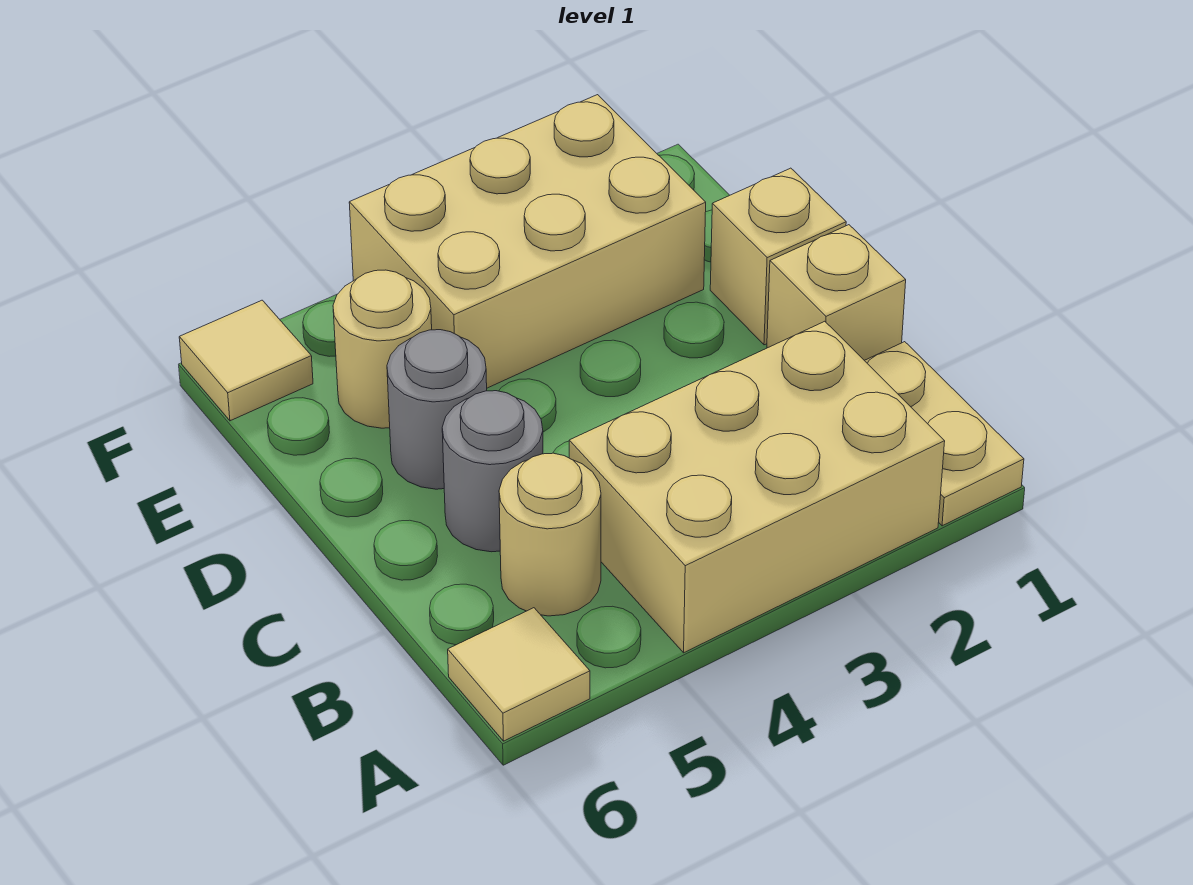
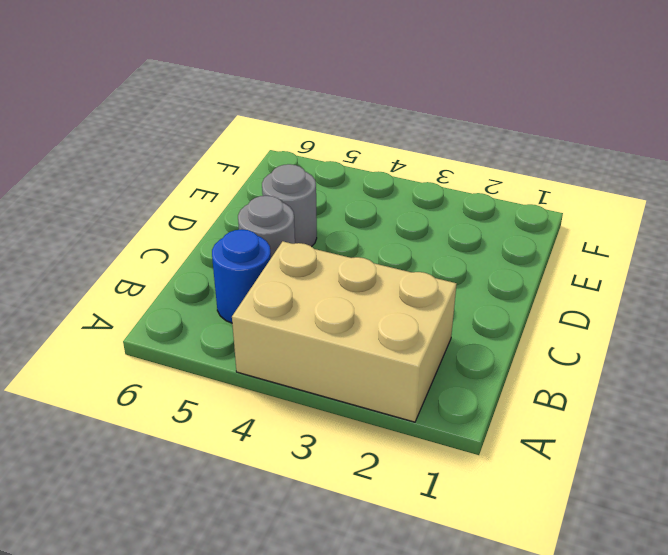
blue round brick B5 level 1 -> tan round brick B5 level 1
none -> tan plate A1:B1 level 1
none -> tan tile A6 level 1

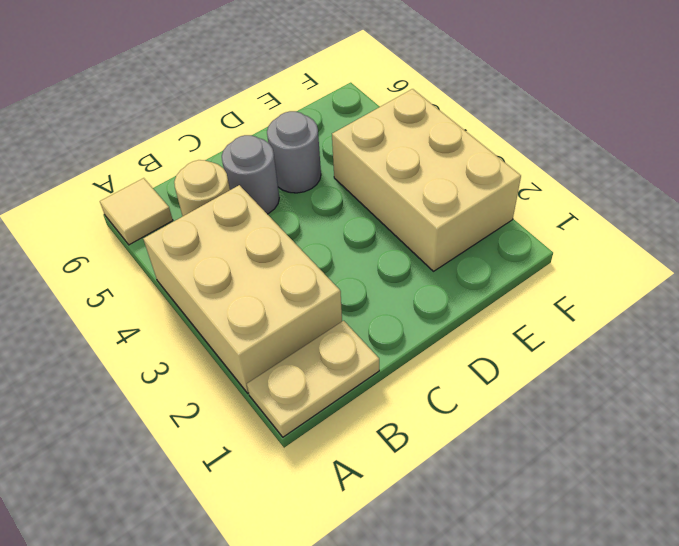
none -> tan brick C1 level 1
none -> tan brick D1 level 1

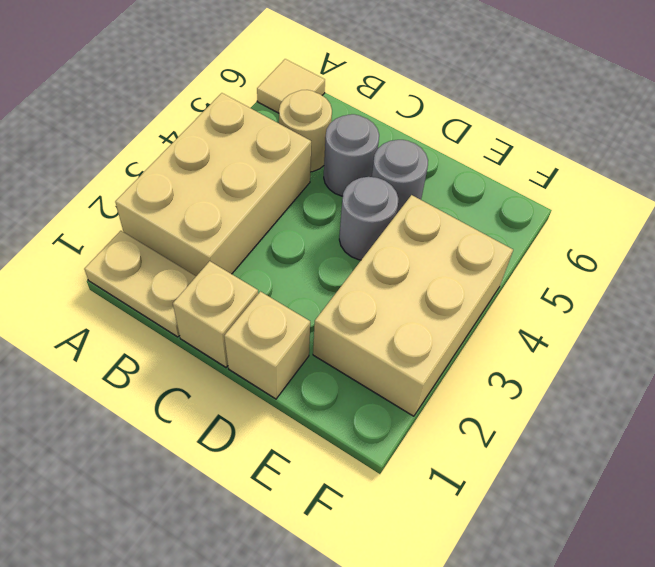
grey round brick D4 level 1 -> none
none -> tan round brick E5 level 1
none -> tan tile F6 level 1

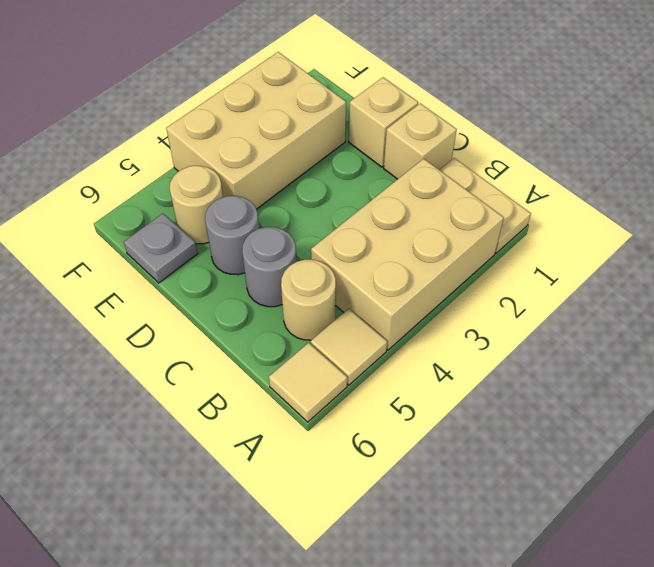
tan tile A5 level 1 -> tan tile F6 level 1
grey plate E6 level 1 -> none

